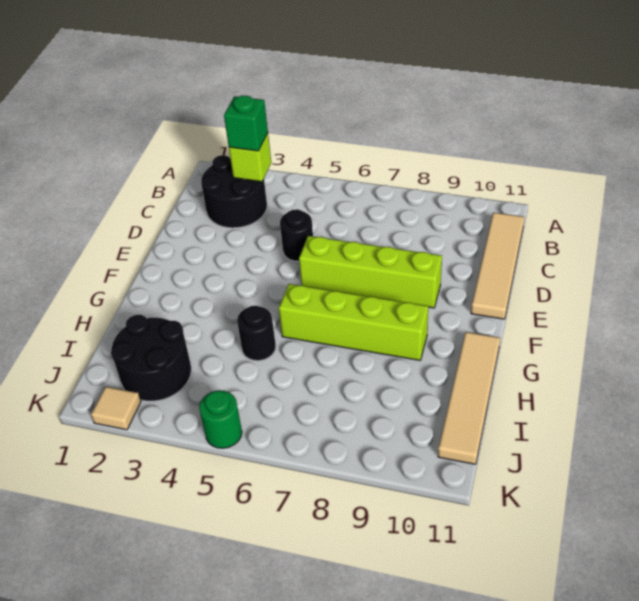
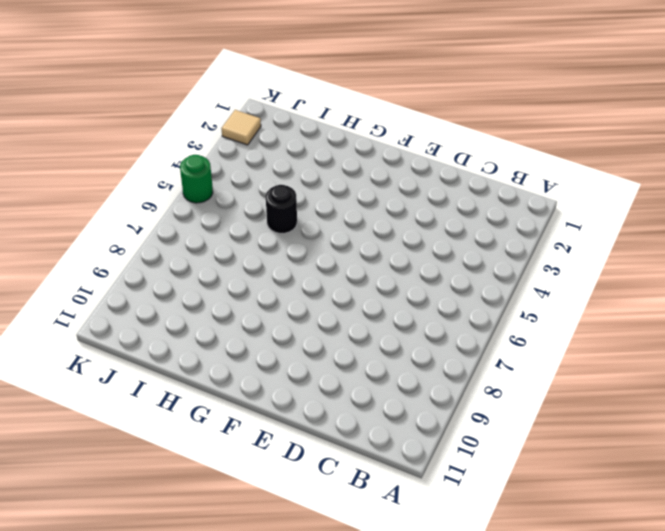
none -> black round brick B2:C3 level 1
none -> tan tile B11:E11 level 1
none -> black round brick D5 level 1

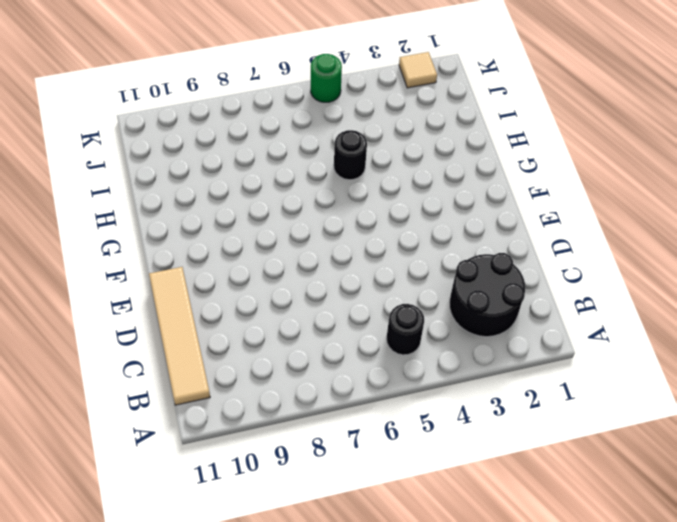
black round brick B5 level 1 -> black round brick D5 level 1
none -> lime brick E6:E9 level 1
none -> lime brick G6:G9 level 1
none -> tan tile G11:J11 level 1

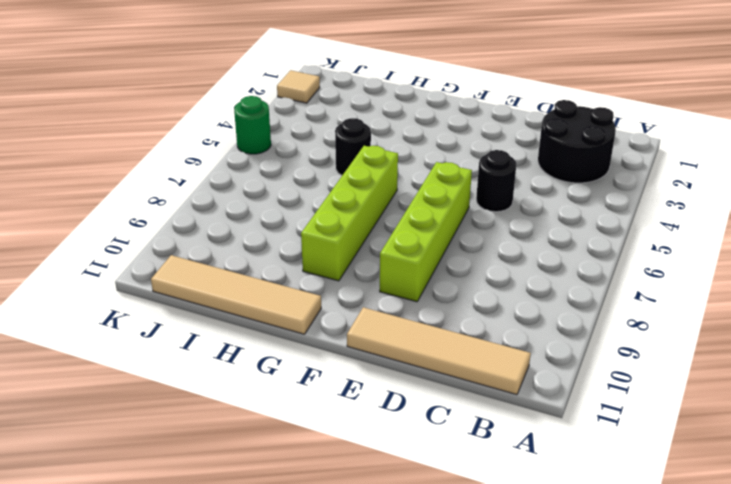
none -> black round brick I2:J3 level 1
none -> lime brick B3 level 2
none -> green brick B3 level 3

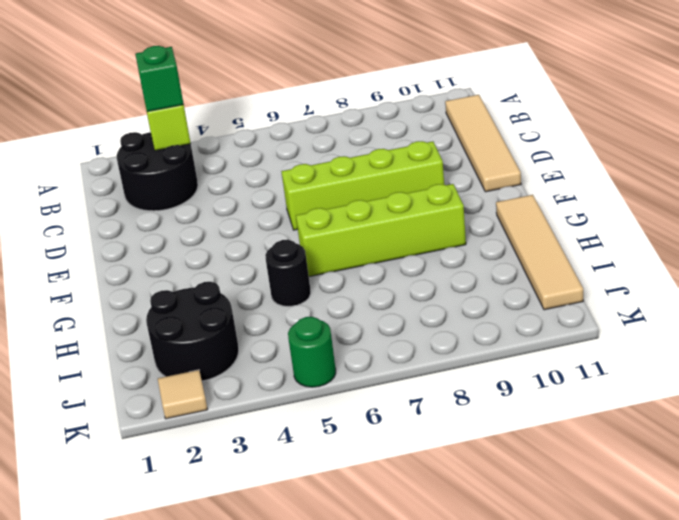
none -> black round brick D5 level 1

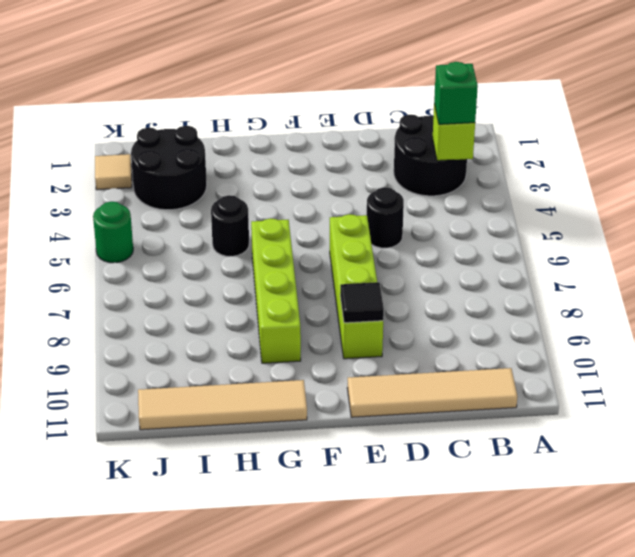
black tile E9 level 2 -> none

